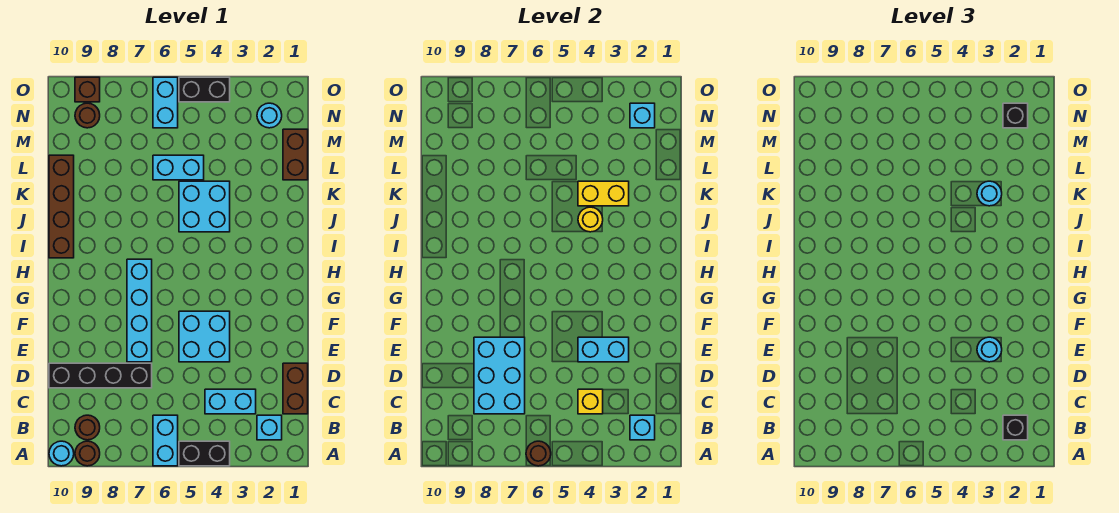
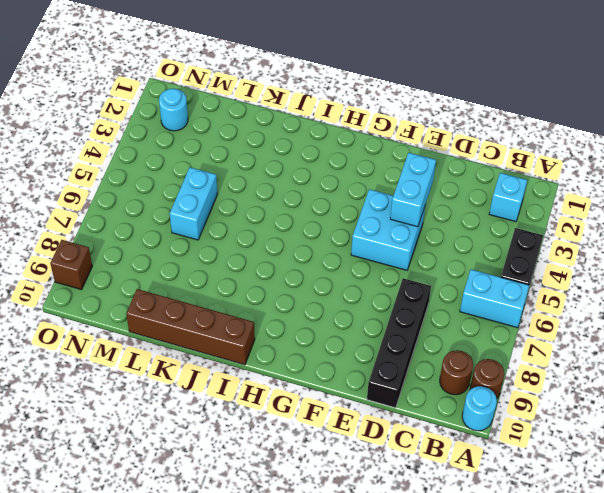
none -> brown brick C1:D1 level 1
none -> cyan brick C3:C4 level 1
none -> cyan brick E7:H7 level 1
none -> cyan brick J4:K5 level 1

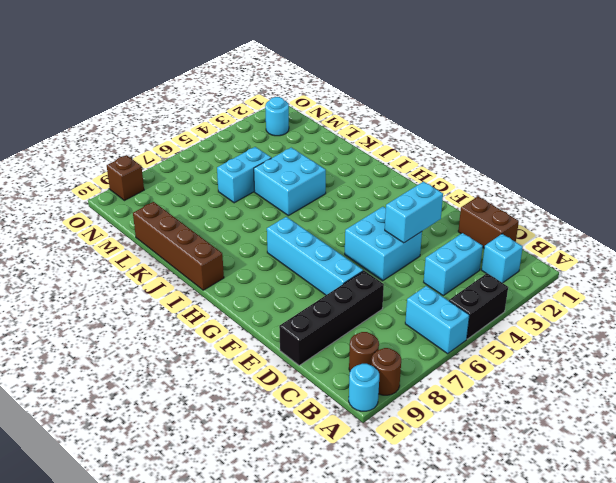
none -> brown brick L1:M1 level 1
none -> cyan brick N6:O6 level 1
none -> brown round brick N9 level 1
none -> black brick O4:O5 level 1

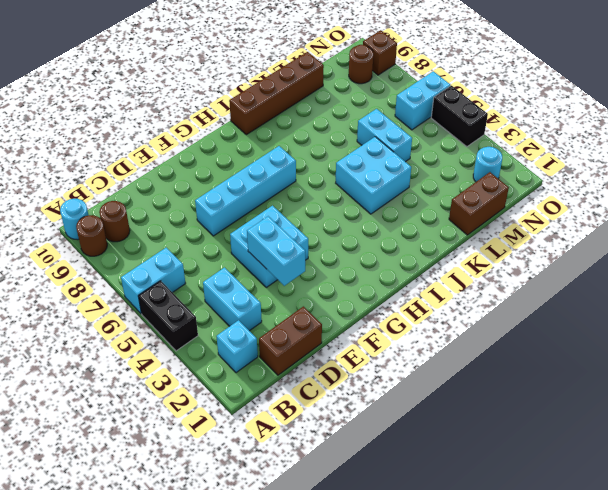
none -> black brick D7:D10 level 1
none -> brown round brick A6 level 2
none -> cyan brick B2 level 2
none -> yellow brick C4 level 2

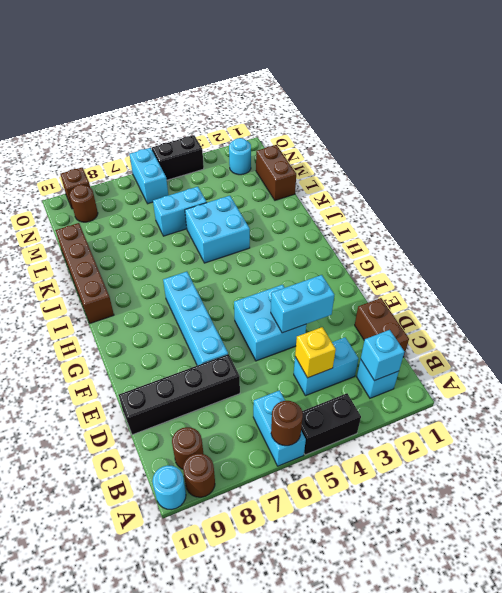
none -> cyan brick C7:E8 level 2
none -> yellow round brick J4 level 2
none -> yellow brick K3:K4 level 2
none -> cyan brick N2 level 2

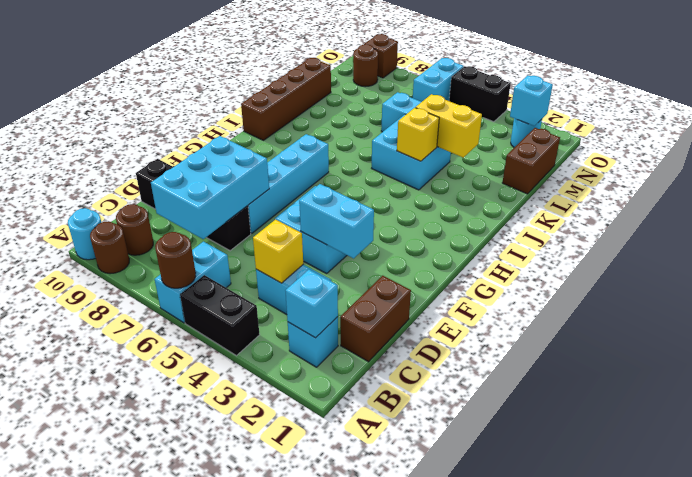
yellow brick J4 level 2 -> yellow round brick J4 level 2
none -> black brick B2 level 3
none -> cyan round brick E3 level 3
none -> cyan round brick K3 level 3
none -> black brick N2 level 3

